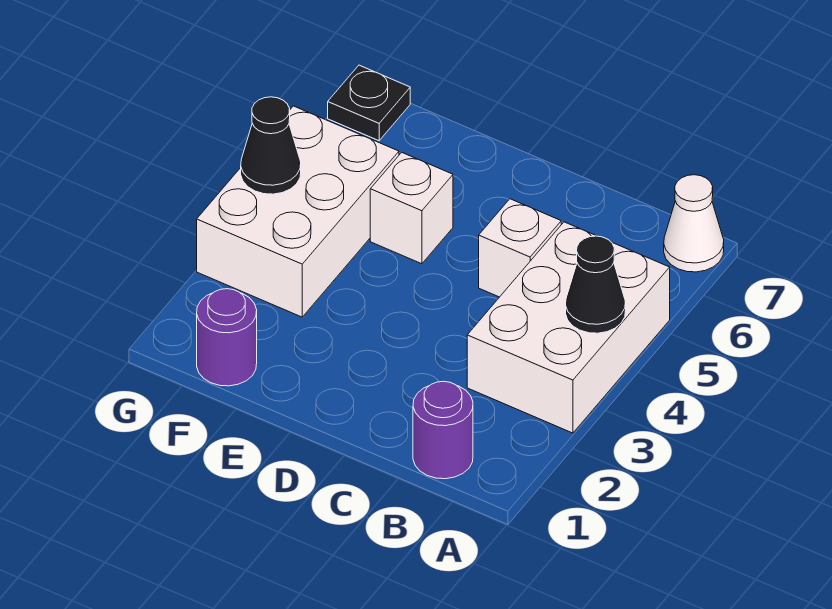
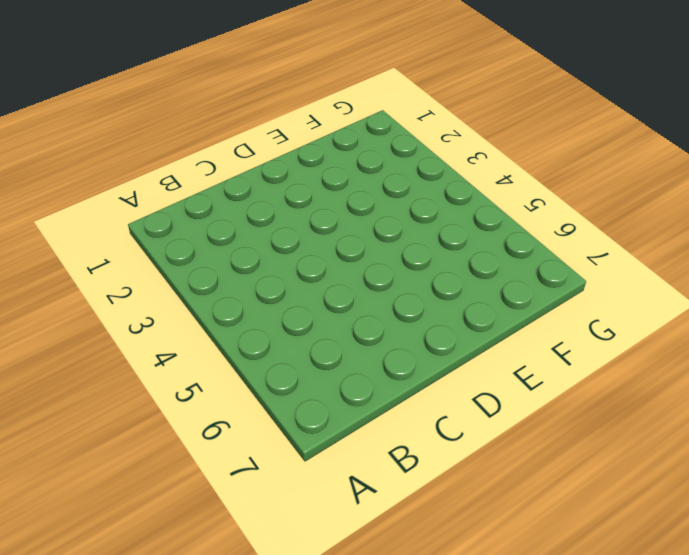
none -> white brick A3:B5 level 1
none -> white cone A7 level 1

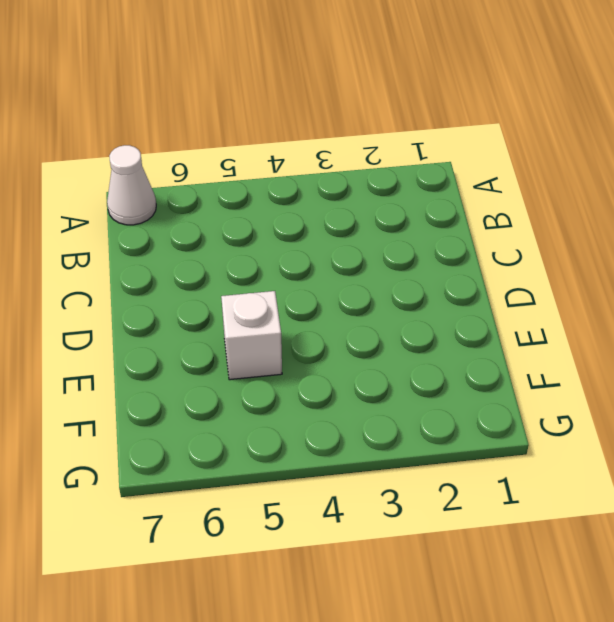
none -> white brick A3:B5 level 1
none -> purple round brick B1 level 1

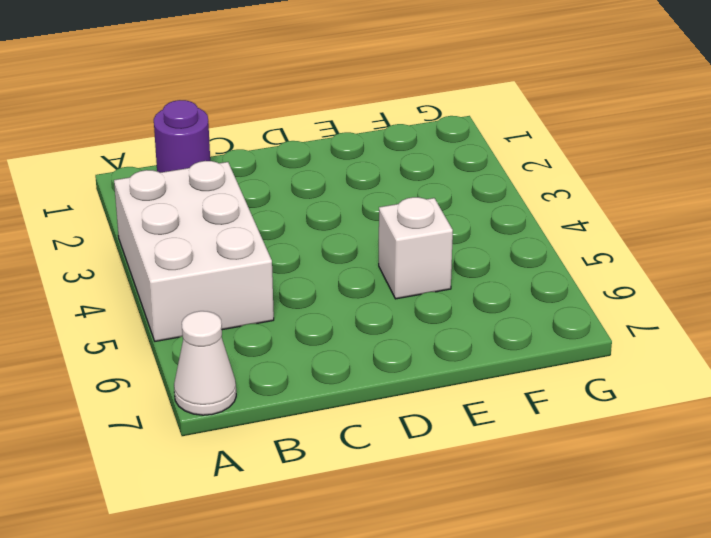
none -> white brick C5 level 1
none -> purple round brick F1 level 1

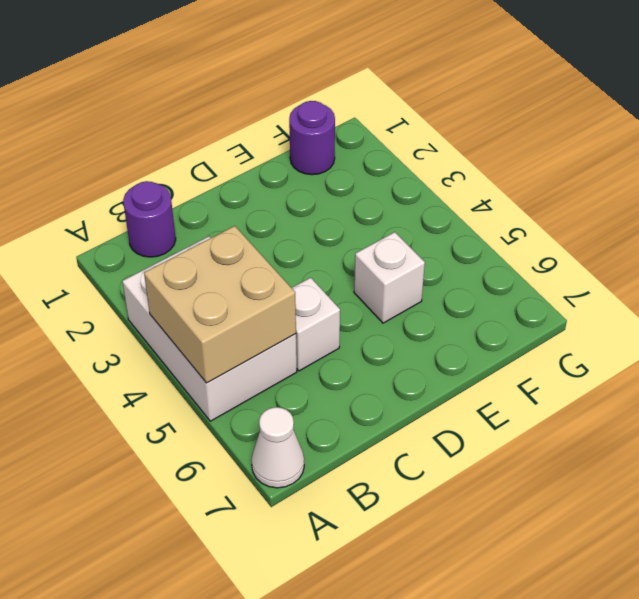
tan brick A4:B5 level 2 -> black cone A4 level 2
none -> white brick F3:G5 level 1
none -> black plate G7 level 1

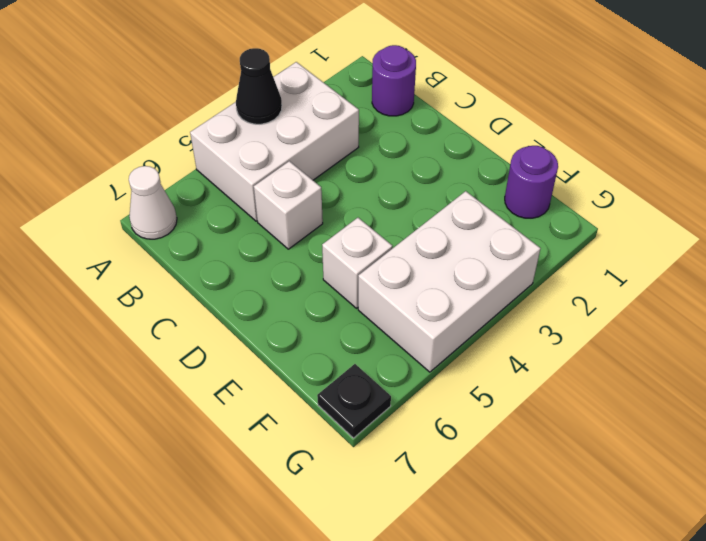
none -> black cone G4 level 2

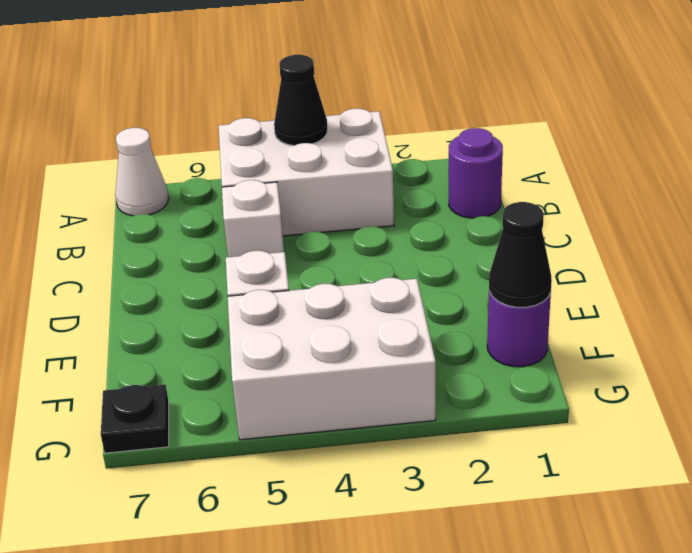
black cone F1 level 2 -> black cone G4 level 2

